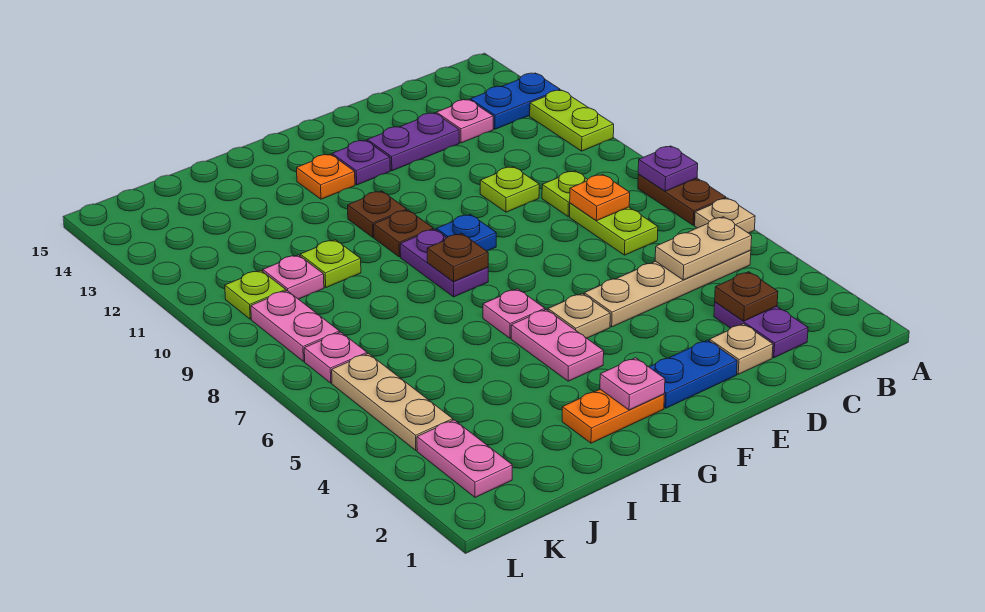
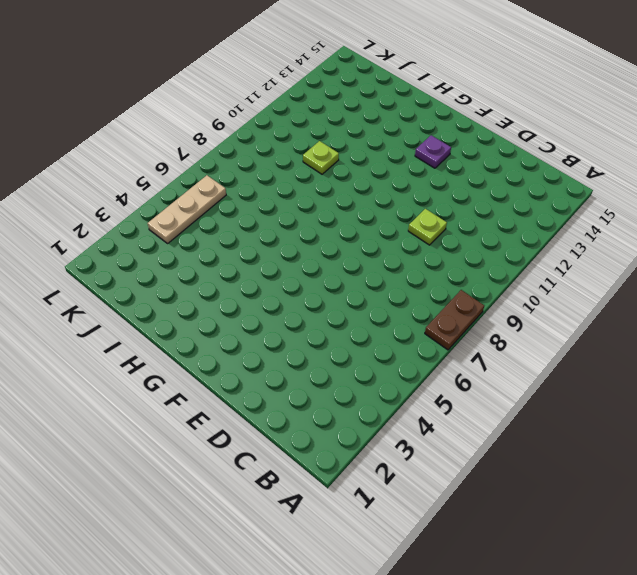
none -> tan plate A6 level 1
none -> lime plate A11:A12 level 1
none -> blue plate A13:B13 level 1
none -> tan plate B5:E5 level 1

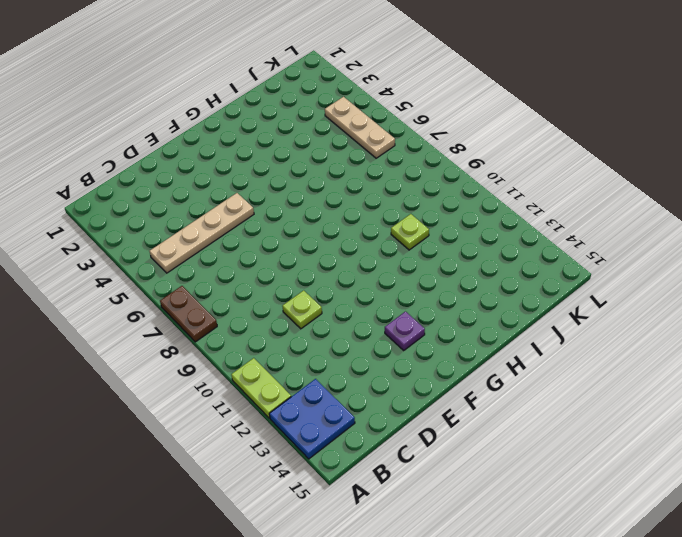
blue plate A13:B14 level 1 -> blue plate A13:B13 level 1
none -> tan plate A6 level 1
none -> purple plate C2:C3 level 1
none -> lime plate C7:C8 level 1
none -> lime plate C9 level 1

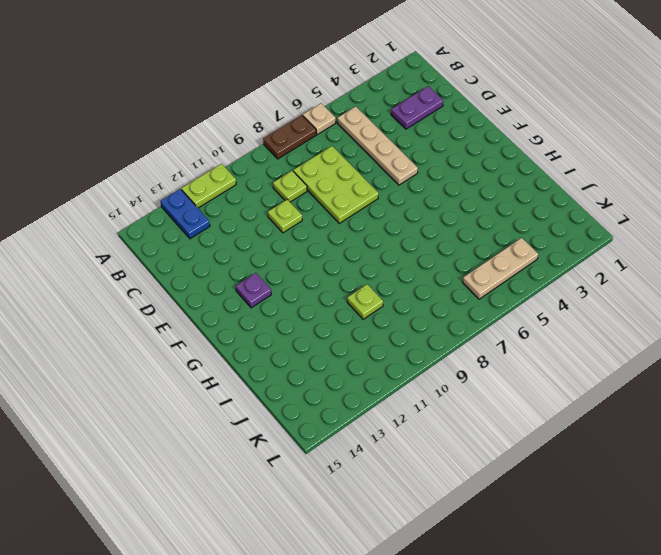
lime plate C7:E8 level 1 -> lime plate C7:C8 level 1
none -> pink plate C13 level 1
none -> tan plate D2 level 1
none -> purple plate D13:E13 level 1
none -> blue plate E2:F2 level 1

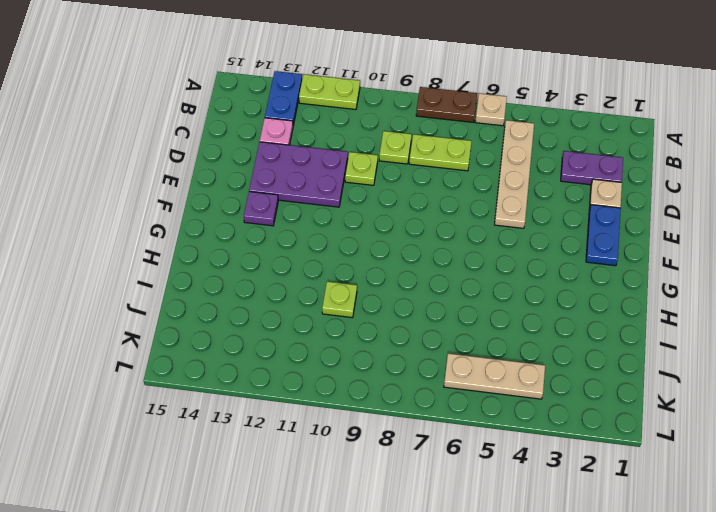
purple plate D11:E13 level 1 -> purple plate D13:E13 level 1
none -> tan plate F5 level 1
none -> blue plate F9 level 1
none -> orange plate G2:H2 level 1
none -> pink plate G4:G5 level 1

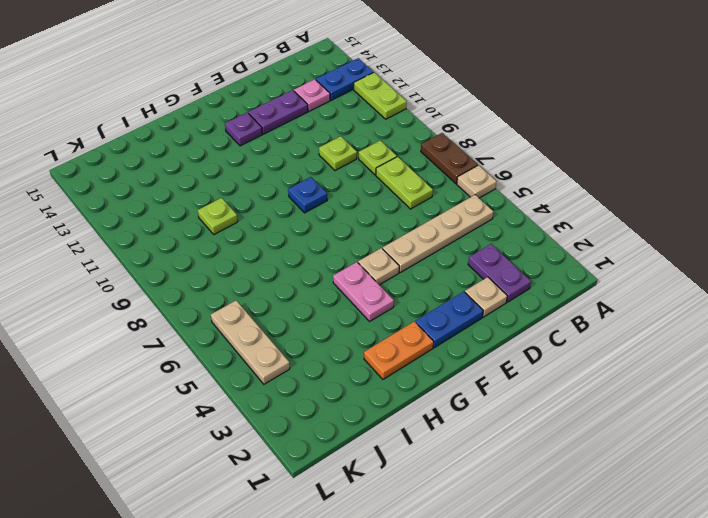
none -> pink plate G6 level 1
none -> purple plate G8:G9 level 1
none -> brown plate G10 level 1
none -> brown plate G11 level 1

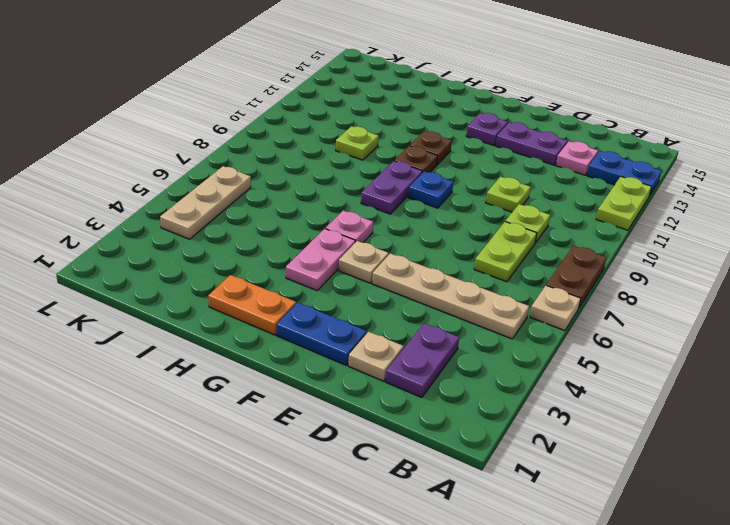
none -> orange plate G13 level 1
none -> pink plate J10 level 1
none -> pink plate K2:K3 level 1
none -> pink plate K7 level 1

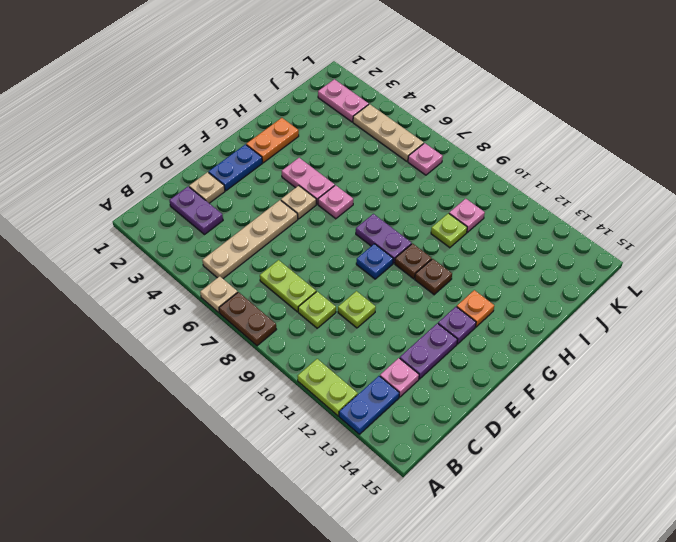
none -> pink plate K8:K9 level 1
none -> lime plate K10 level 1
none -> purple plate A8 level 2
none -> tan plate B5:C5 level 2

